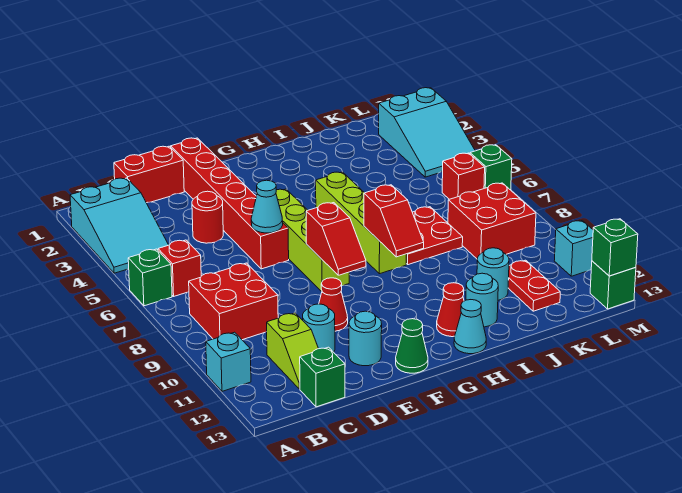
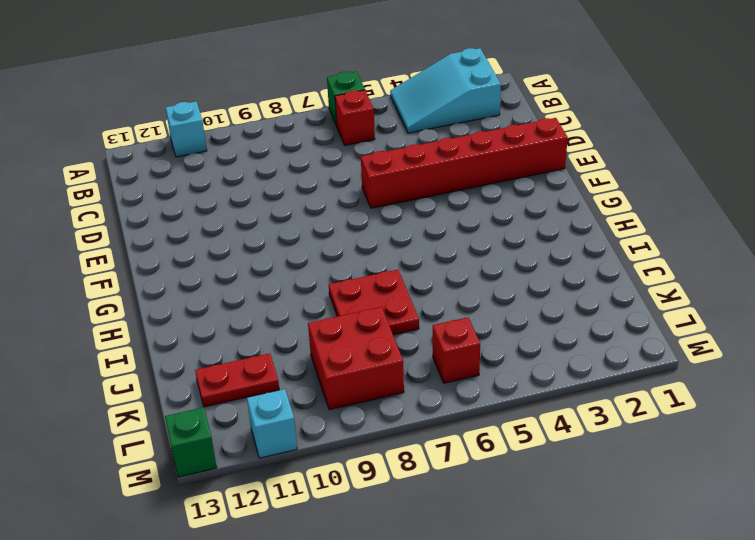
none -> red brick B8:C9 level 1
none -> red brick C1:D1 level 1
none -> lime slope C11:C12 level 1 top 11
none -> green brick C13 level 1

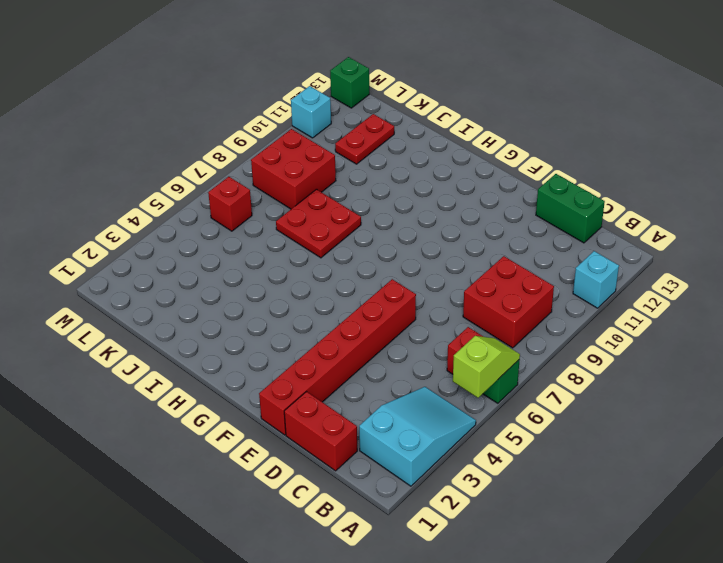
lime slope A5:A6 level 2 top 5 -> lime slope C11:C12 level 1 top 11
green brick C13:D13 level 1 -> green brick C13 level 1
none -> red round brick D4 level 1
none -> cyan round brick D11 level 1
none -> red cone E10 level 1
none -> cyan round brick E12 level 1

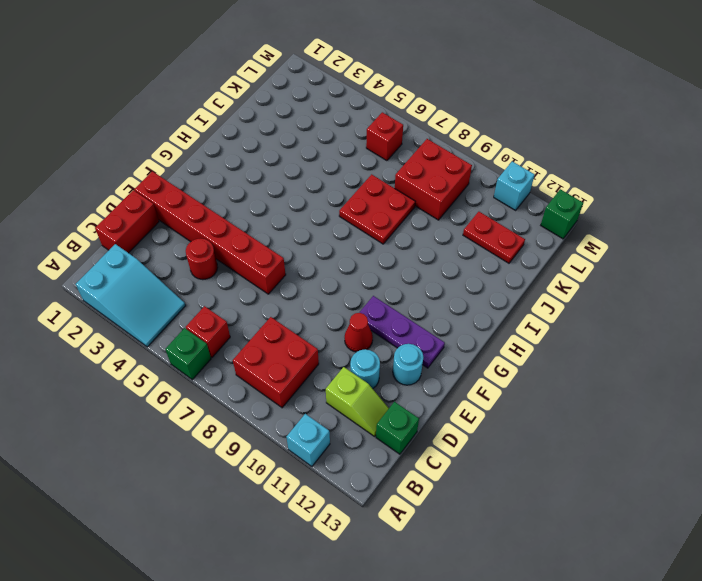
purple plate F10:F12 level 1 -> none
none -> lime brick F5:F8 level 1
none -> green cone F13 level 1
none -> lime brick H5:H8 level 1
none -> red cone H12 level 1

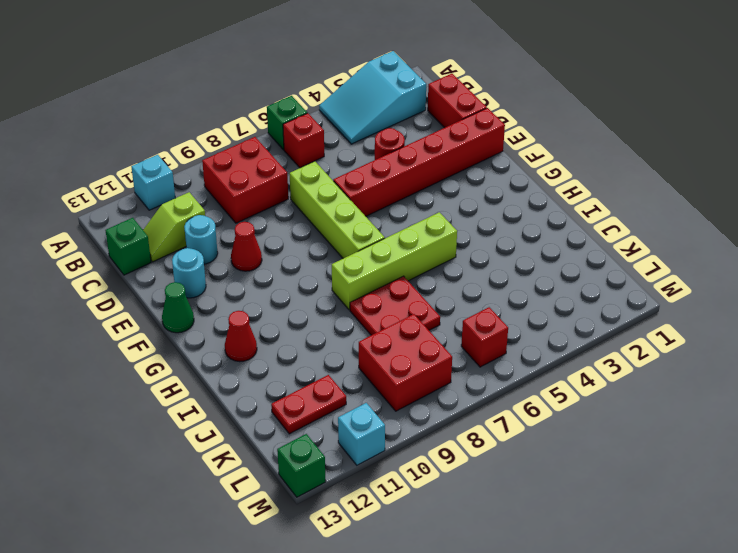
lime brick D7:G7 level 1 -> lime brick F5:F8 level 1
none -> cyan cone H13 level 1
none -> cyan round brick I12 level 1
none -> cyan round brick J11 level 1
none -> cyan slope L2:M4 level 1 top 2

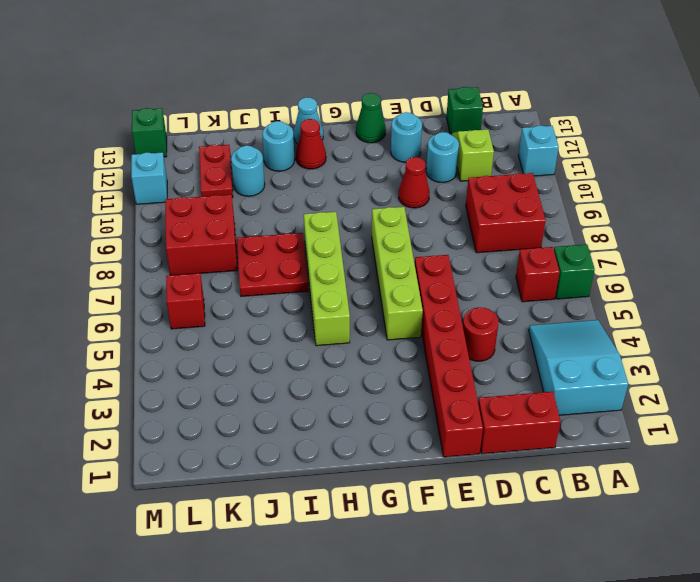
none -> cyan slope L2:M4 level 1 top 2
none -> green brick M6 level 1
none -> cyan cone E6 level 2
none -> red slope F8:F9 level 2 top 8

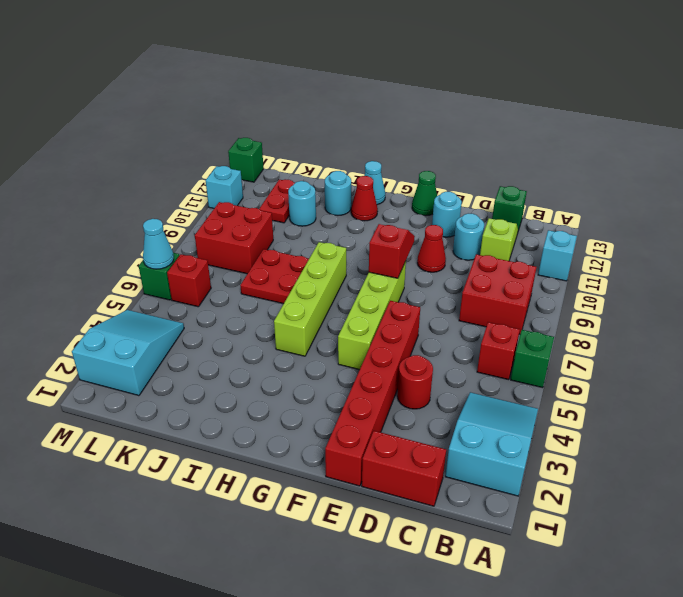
cyan cone M6 level 2 -> cyan cone E6 level 2
none -> red slope H8:H9 level 2 top 8
none -> green brick M13 level 2

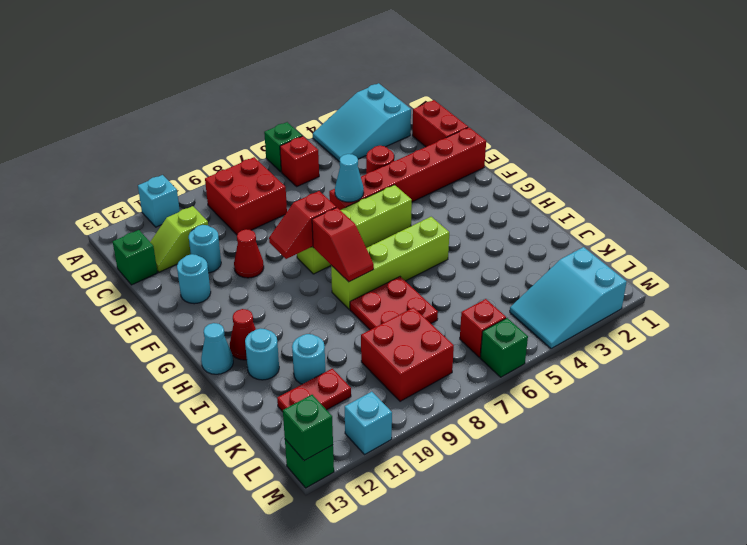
red slope G8:H8 level 2 top G -> red slope H8:H9 level 2 top 8
none -> green cone F13 level 1

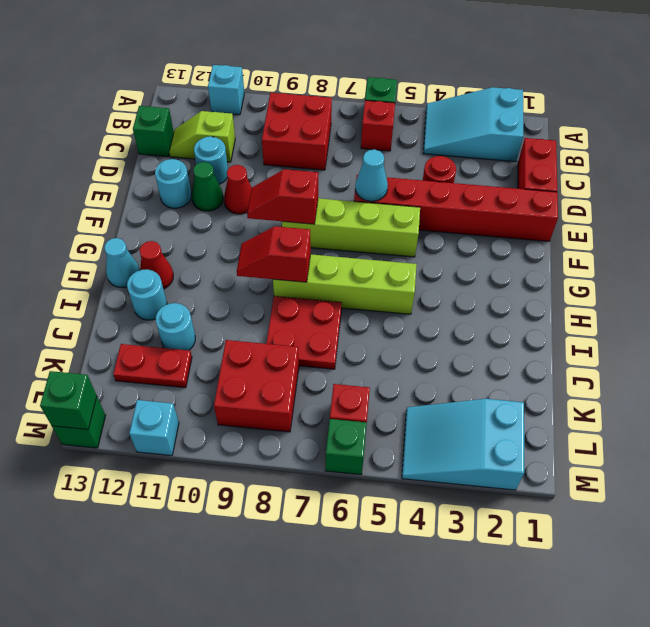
green cone E11 level 1 -> green cone F13 level 1

